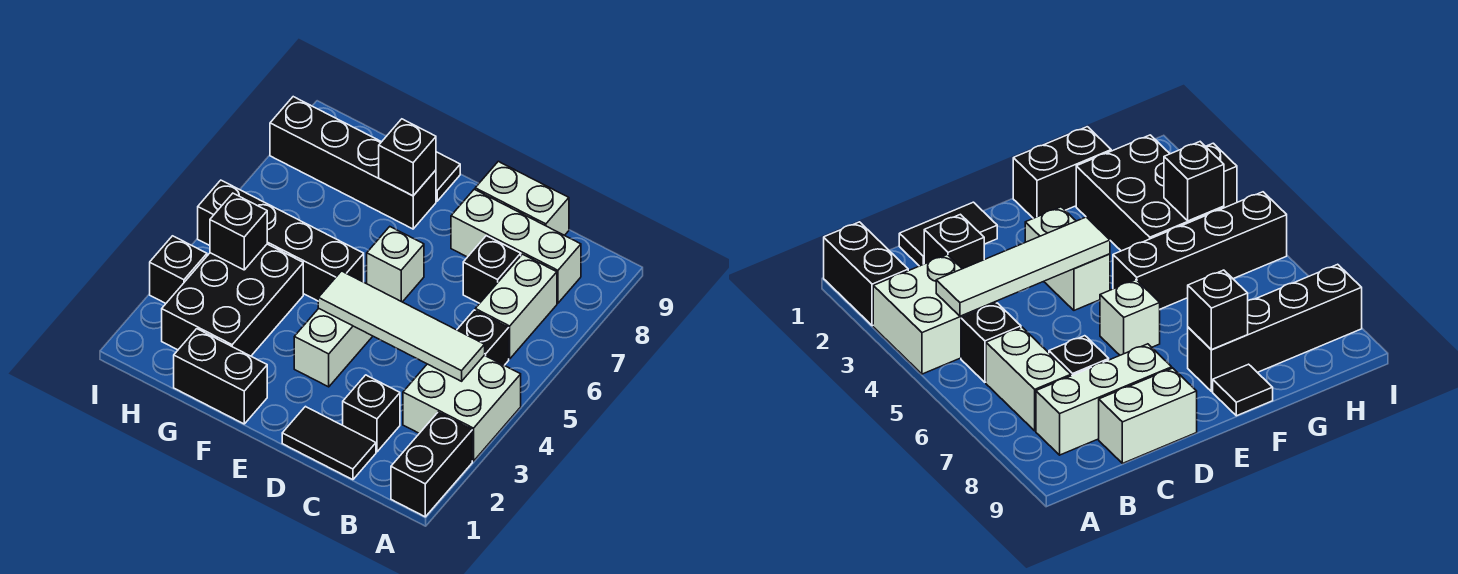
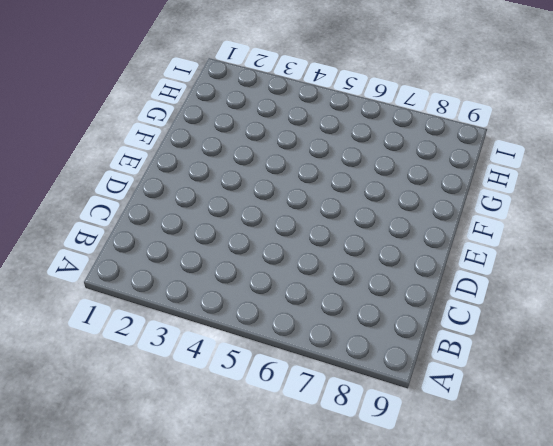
none -> black brick A1:A2 level 1
none -> white brick A3:B4 level 1
none -> black brick B5 level 1

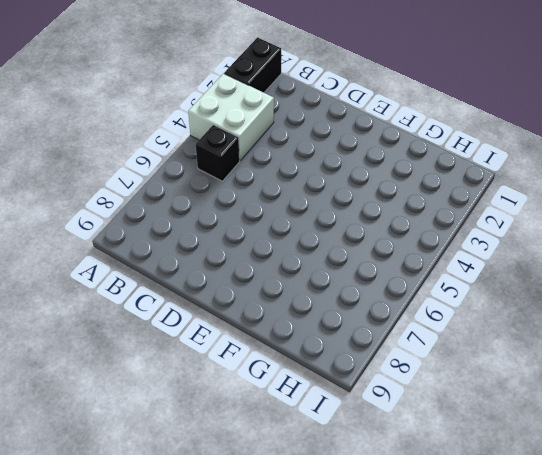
none -> white brick B6:B7 level 1
none -> white brick B8:D8 level 1
none -> black tile C1:D1 level 1

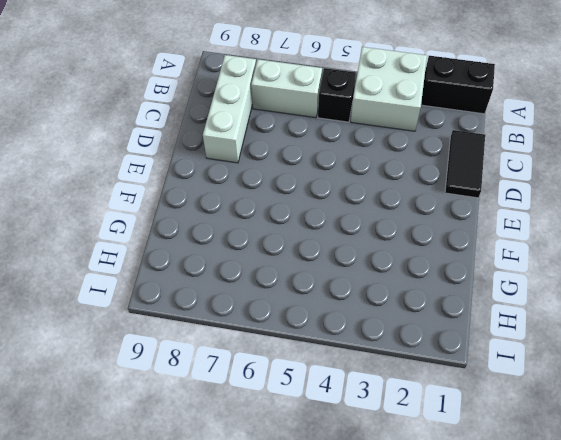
none -> black brick C2 level 1
none -> black brick C7 level 1
none -> white brick C9:D9 level 1

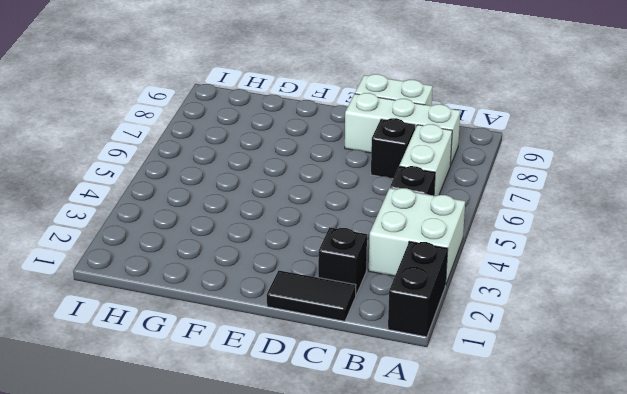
none -> white brick E3:E4 level 1
none -> white brick E6 level 1
none -> black brick F1:G1 level 1

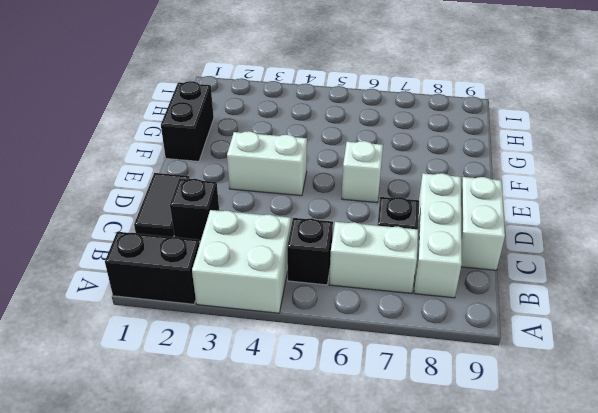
none -> black brick F5:I5 level 1
none -> black brick F8:I8 level 1
none -> black tile F9 level 1

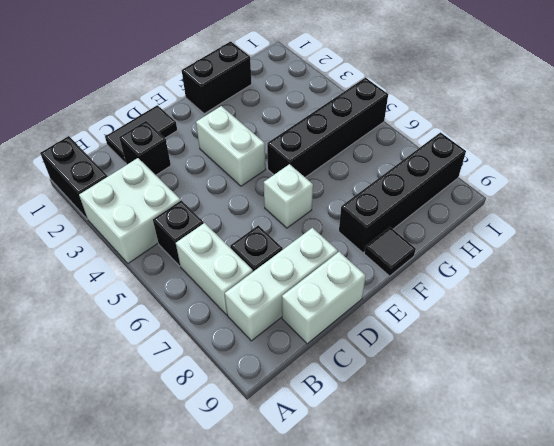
none -> black brick G2:H4 level 1
none -> black brick I3 level 1
none -> white tile B4:E4 level 2

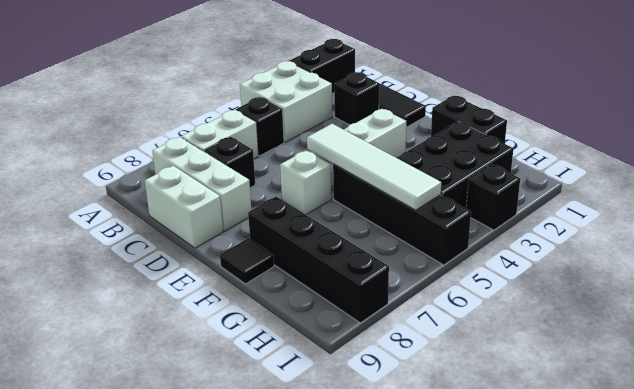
white tile E5:H5 level 2 -> white tile B4:E4 level 2
none -> black brick F8 level 2
none -> black brick H4 level 2

